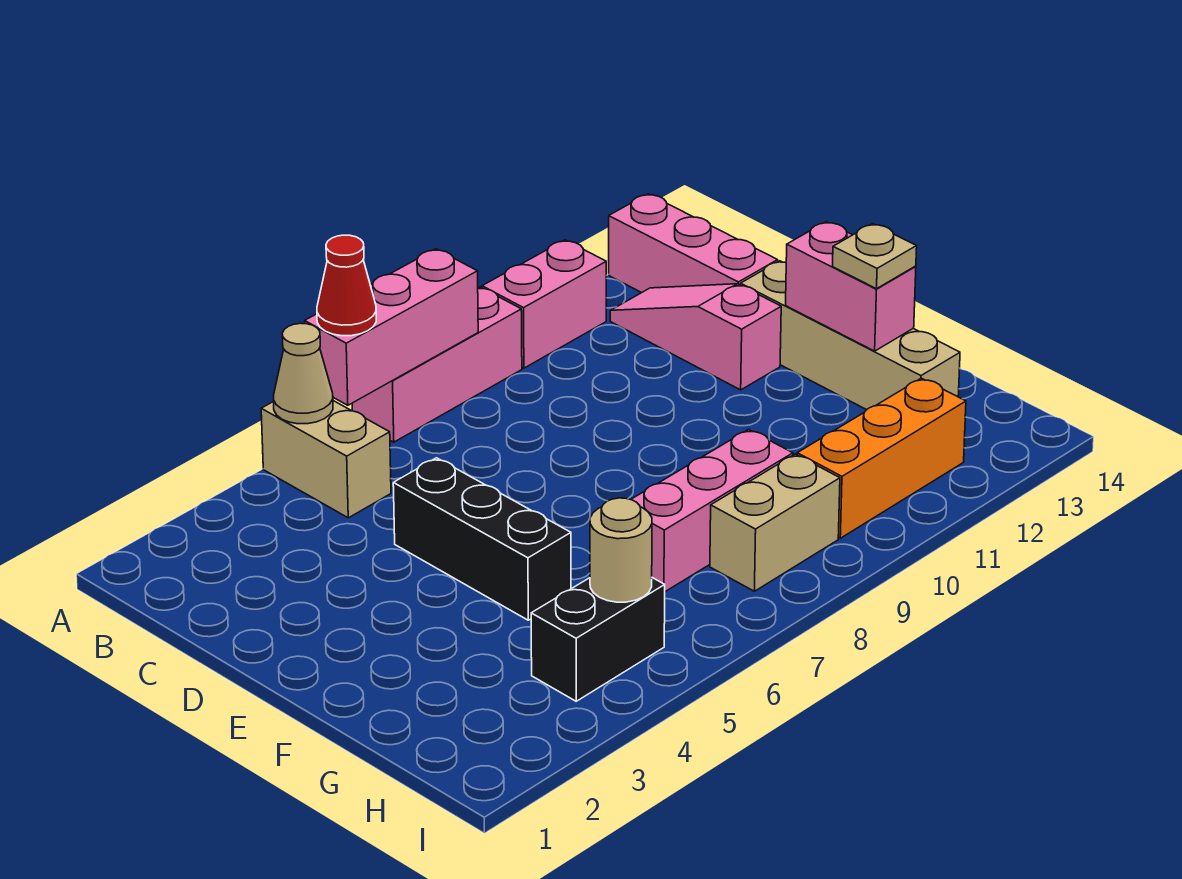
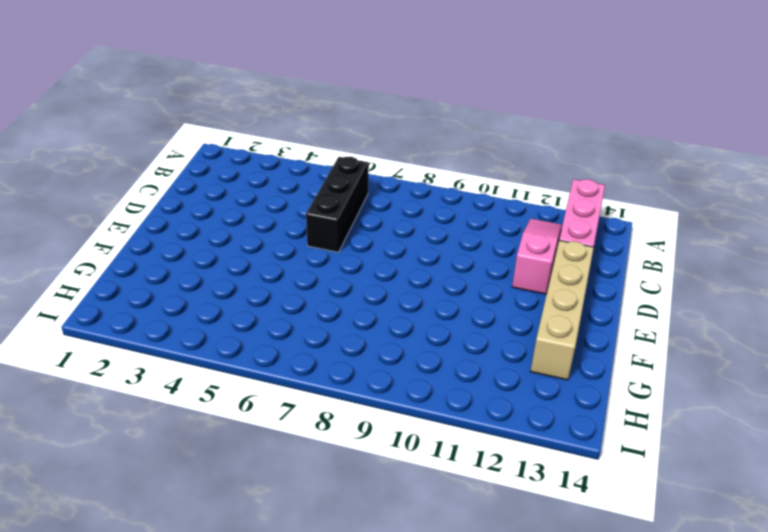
black brick B6:D6 level 1 -> black brick D5:F5 level 1
none -> tan brick A5:B5 level 1
none -> pink brick A7:A9 level 1
none -> pink brick A10:A11 level 1

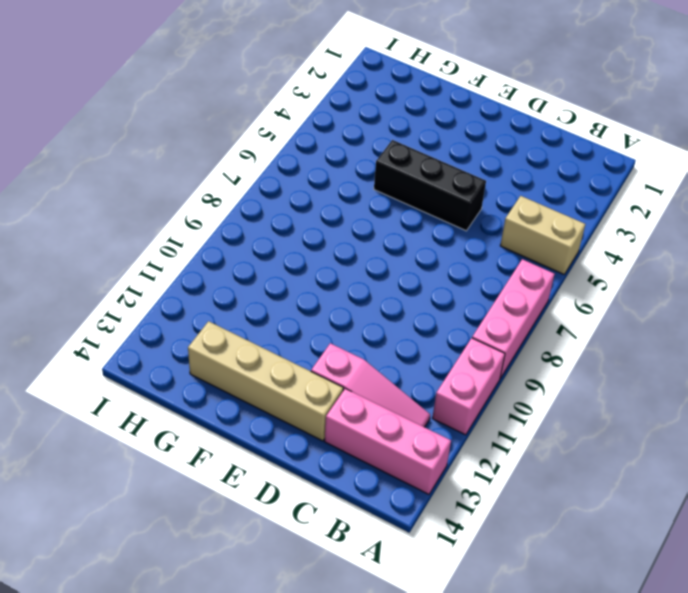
none -> pink brick G7:G9 level 1
none -> black brick H4:H5 level 1
none -> tan brick H8:H9 level 1

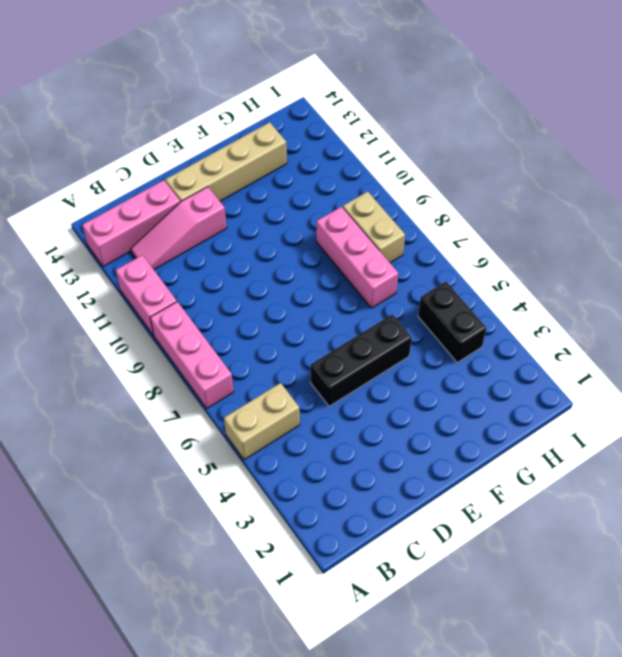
none -> orange brick H10:H12 level 1
none -> tan cone A5 level 2
none -> pink brick A6:A8 level 2

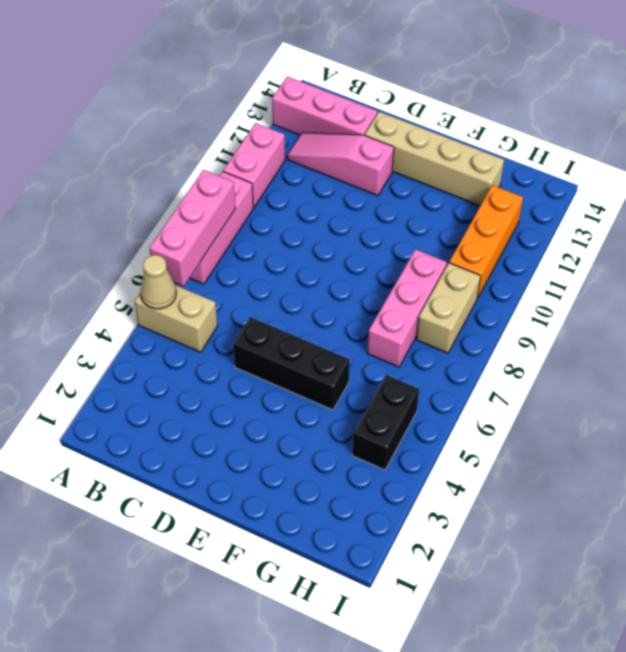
none -> pink brick E13:F13 level 2
none -> tan round brick H5 level 2
none -> red cone A6 level 3

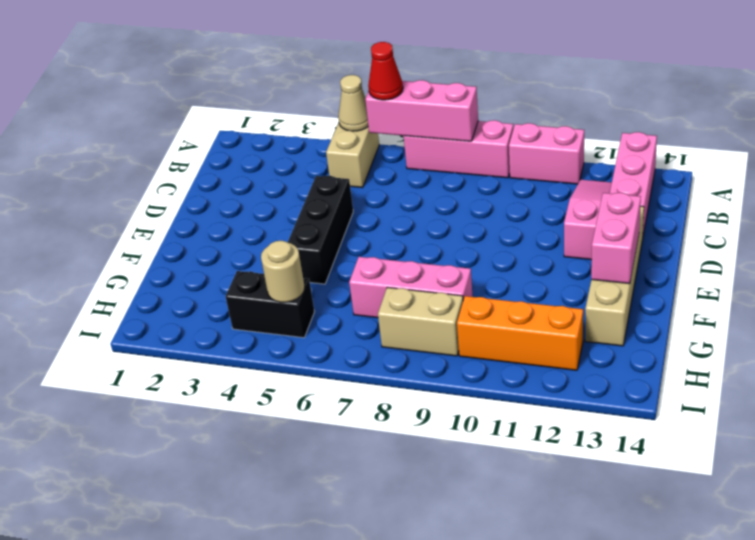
none -> tan plate F13 level 3

